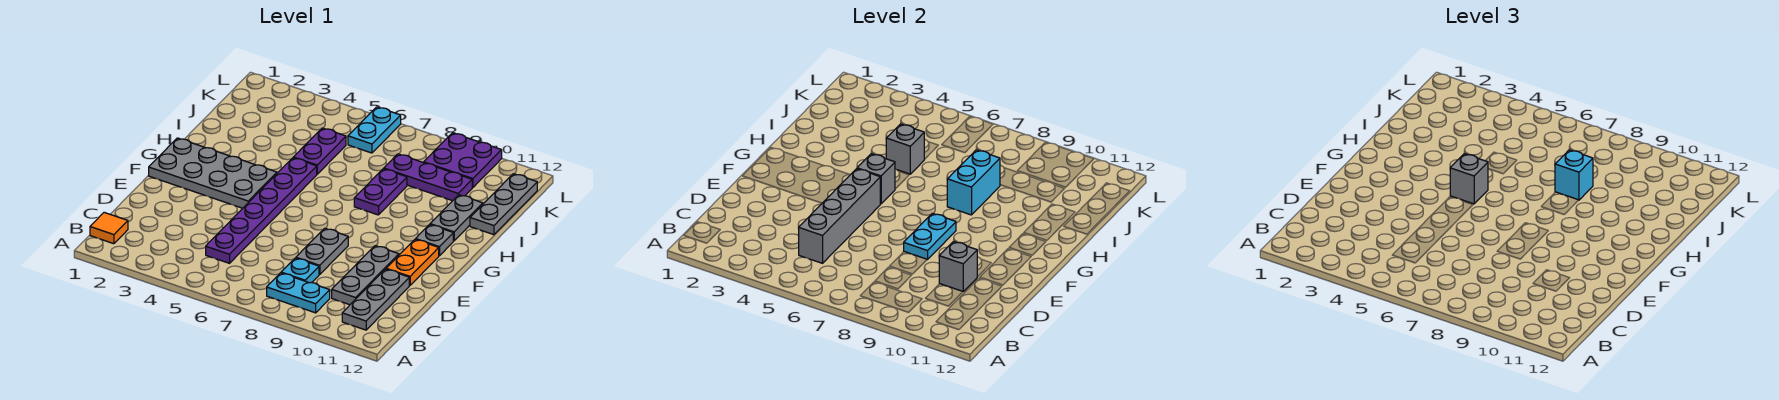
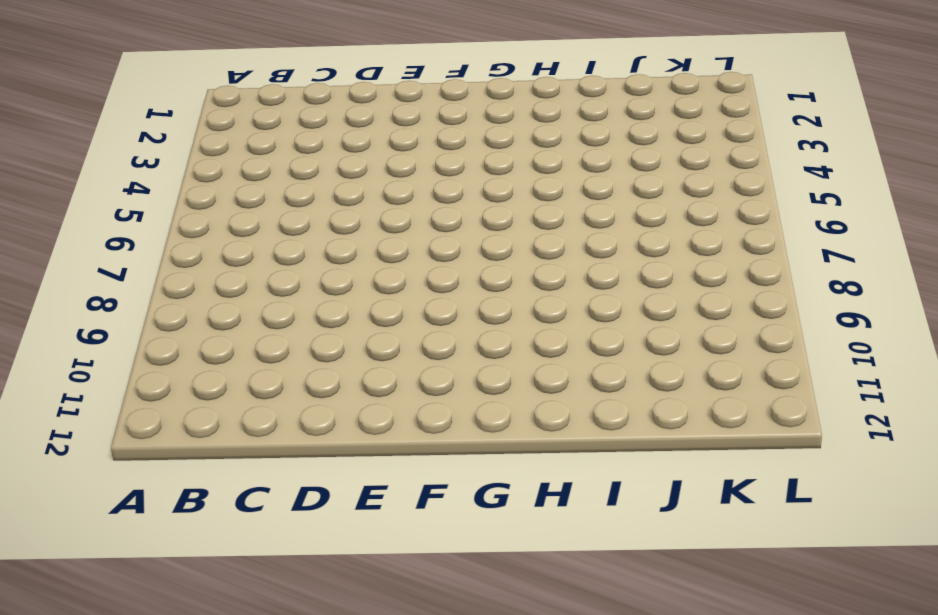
none -> orange tile B1 level 1
none -> cyan plate B8:B9 level 1
none -> grey plate B11:D11 level 1

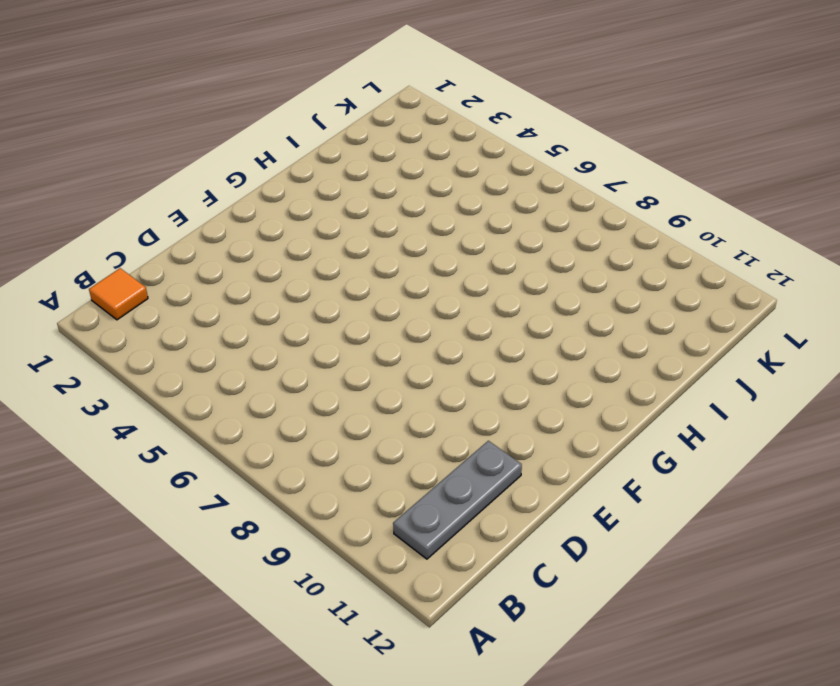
none -> cyan plate B8:B9 level 1
none -> purple plate C5:H5 level 1
none -> cyan plate C8 level 1

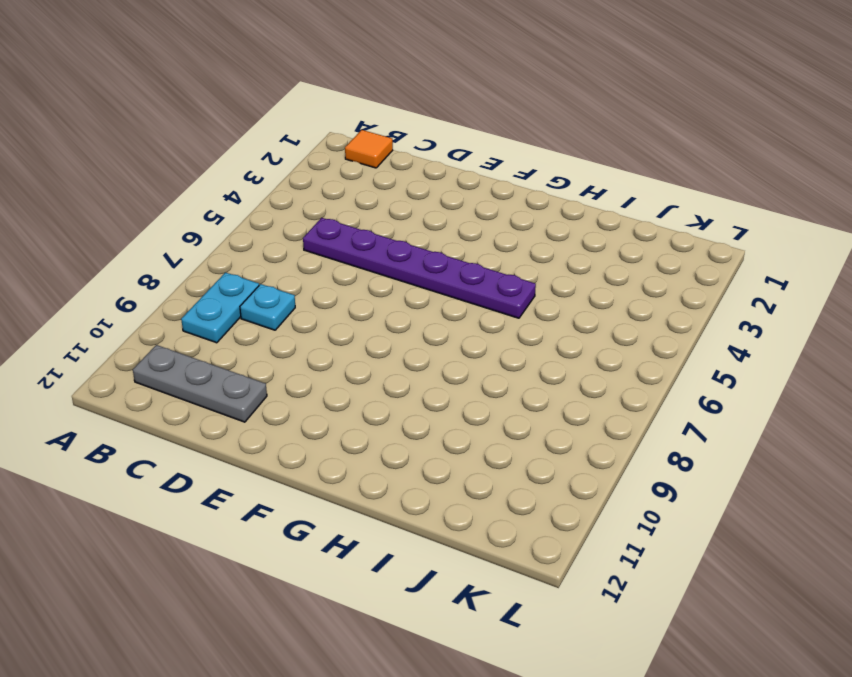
none -> grey plate C10:E10 level 1
none -> grey plate D8:E8 level 1
none -> orange plate E11:F11 level 1

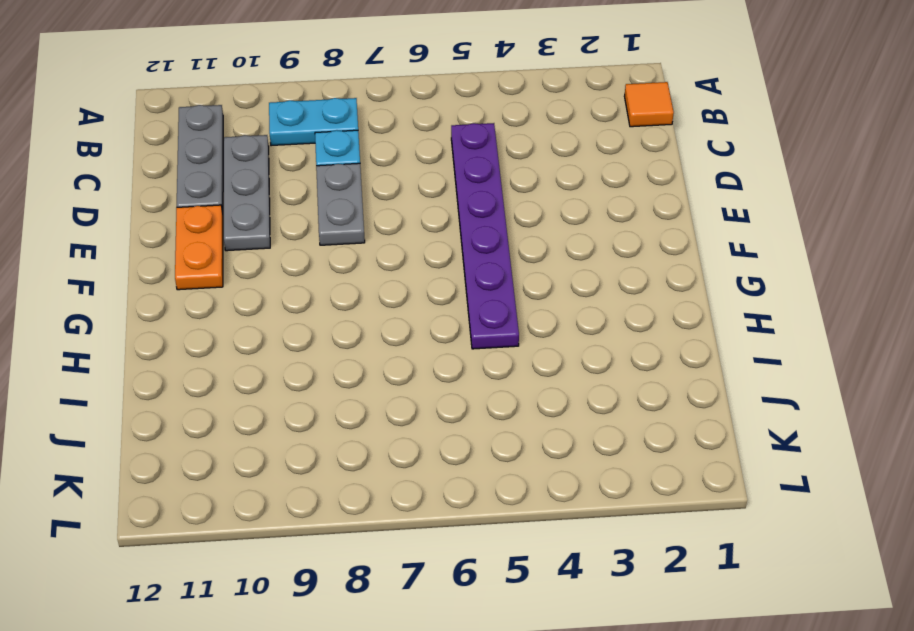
none -> grey plate F1:G4 level 1
none -> grey plate G11 level 1
none -> purple plate H8:I8 level 1

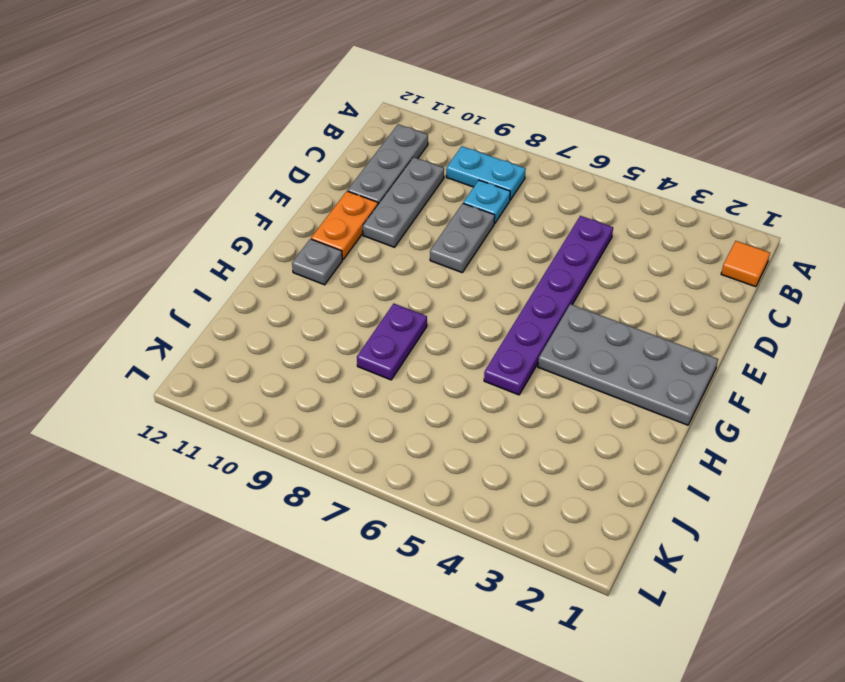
none -> grey plate H11:I11 level 1
none -> purple plate I5:J5 level 1
none -> grey plate I12:K12 level 1

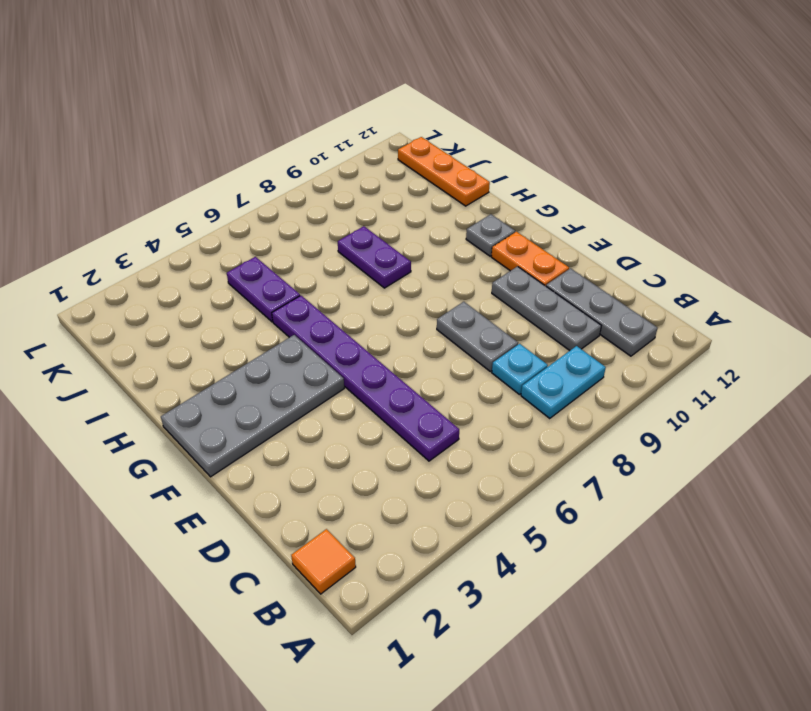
orange plate I12:K12 level 1 -> grey plate I12:K12 level 1
none -> grey plate H11:I11 level 1
none -> purple plate J8:J10 level 1
none -> cyan plate K6:L6 level 1

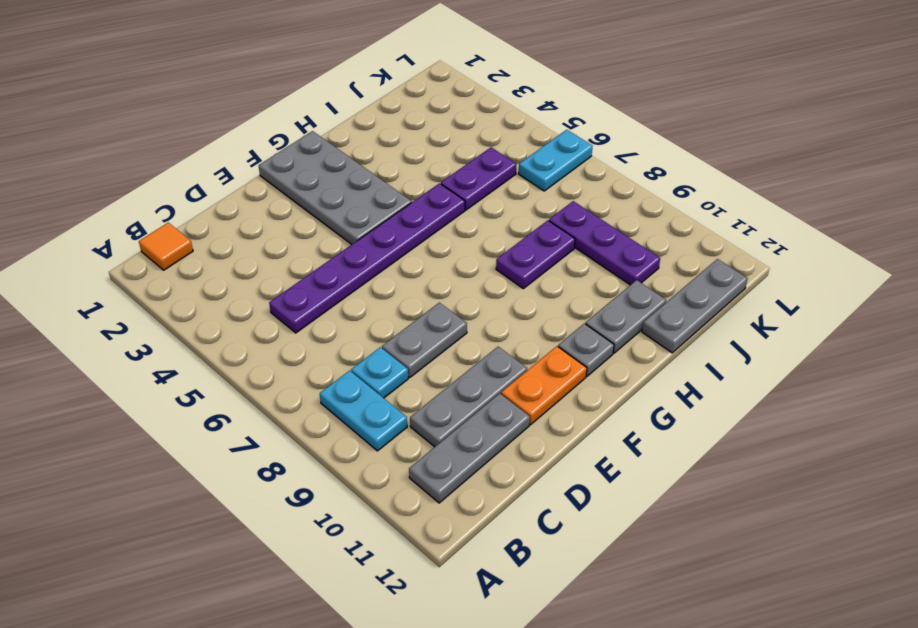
none -> purple plate K9:L10 level 1
none -> grey brick C5:F5 level 2
none -> grey brick D10 level 2

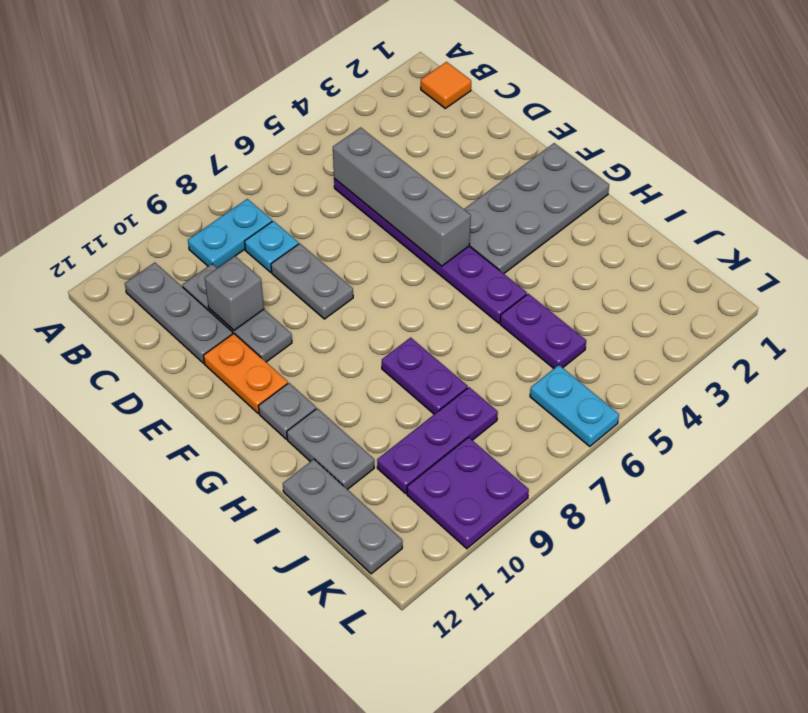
none -> cyan plate E8:F8 level 2
none -> grey brick G5 level 2
none -> cyan brick H8:I8 level 2

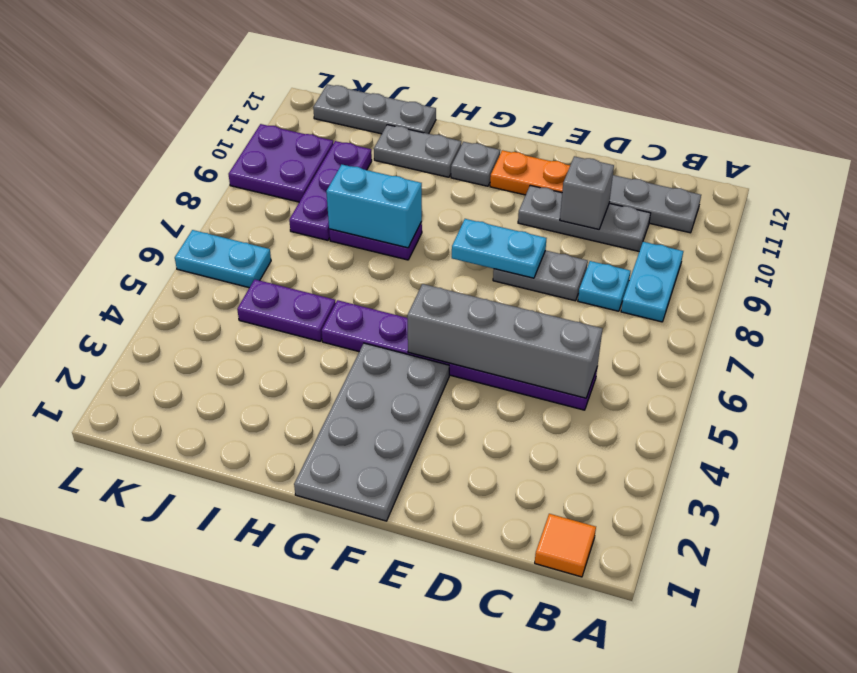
none -> grey brick G5 level 2
none -> grey brick I5 level 2
none -> grey brick G5 level 3

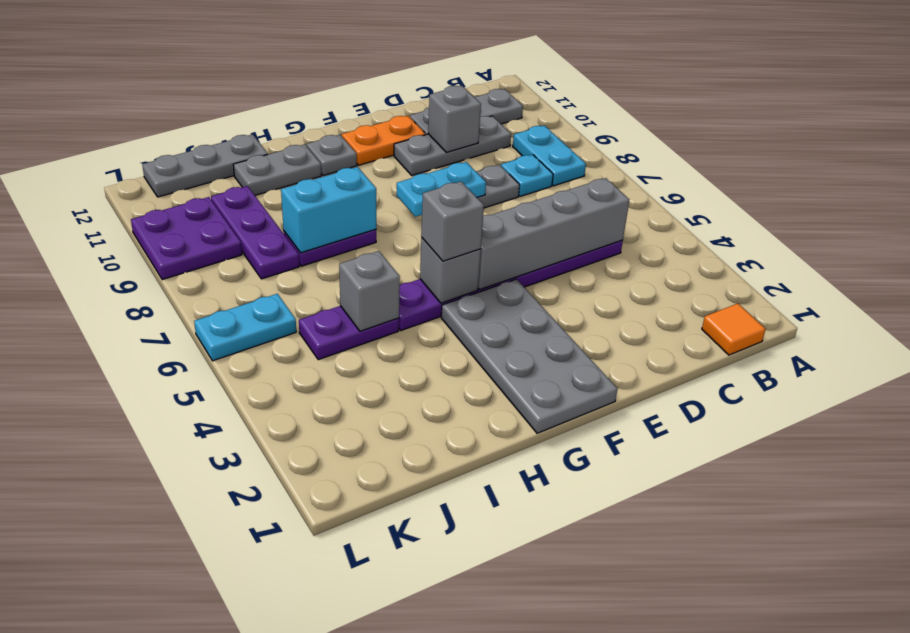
none -> cyan brick I8 level 3

